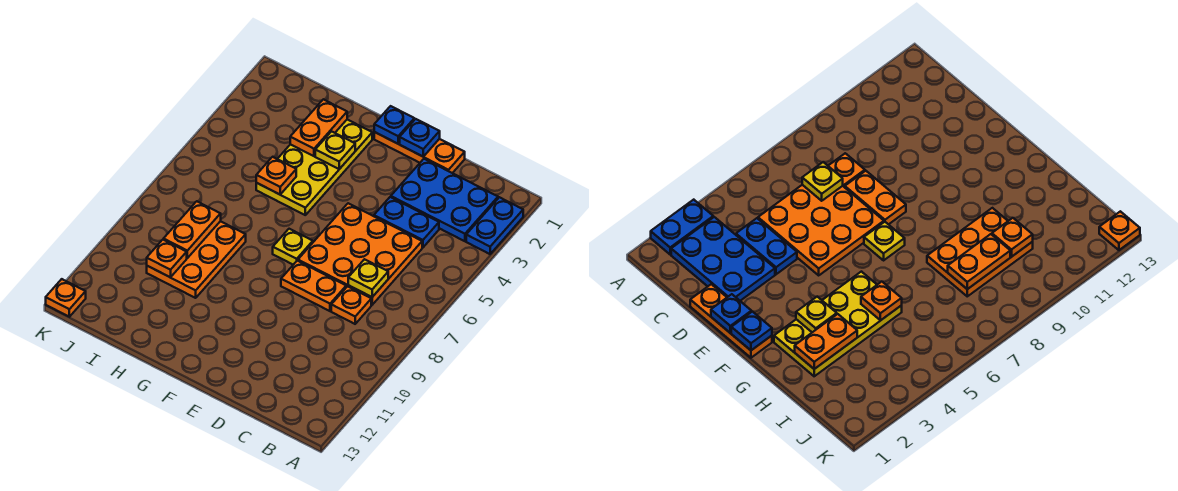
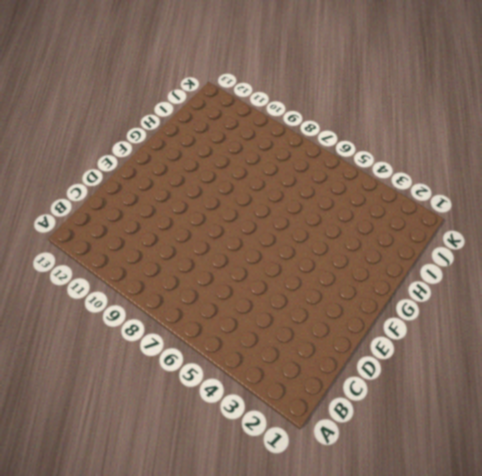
none -> blue plate A2:A3 level 1
none -> blue plate B2:D3 level 1
none -> blue plate C4:D4 level 1

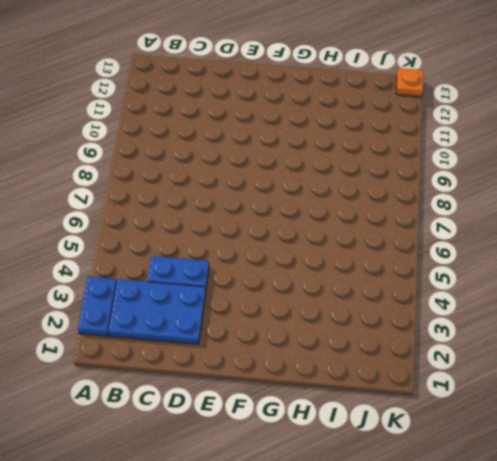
none -> orange plate C5:E7 level 1
none -> orange plate C8 level 1
none -> orange plate D1:F1 level 1

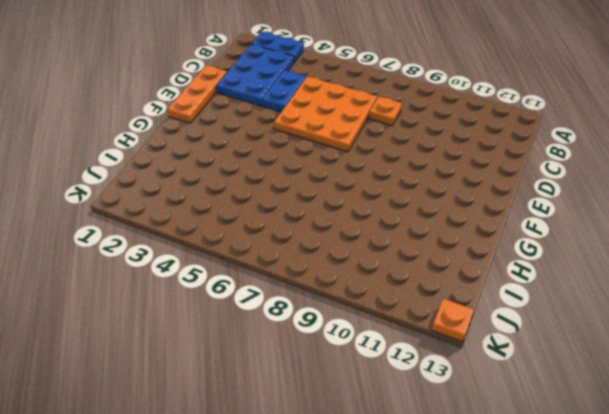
none -> orange plate D8:E8 level 1
none -> yellow plate F7 level 1
none -> yellow plate G2:H5 level 1

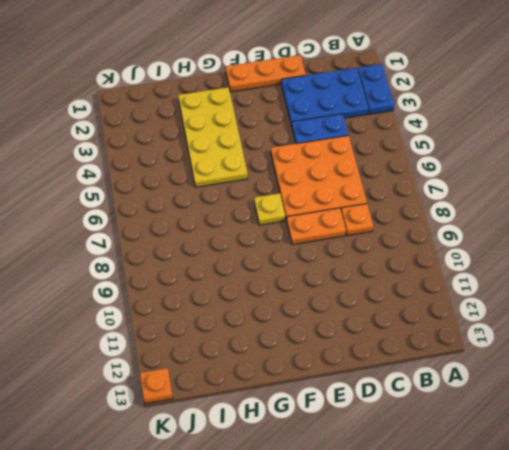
none -> orange plate H8:I10 level 1
none -> yellow plate C7 level 2
none -> blue plate E1 level 2

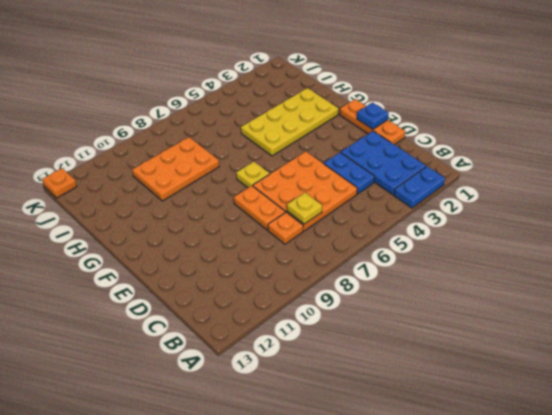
none -> blue plate F1 level 2
none -> yellow plate G3 level 2
none -> orange plate H2:H3 level 2

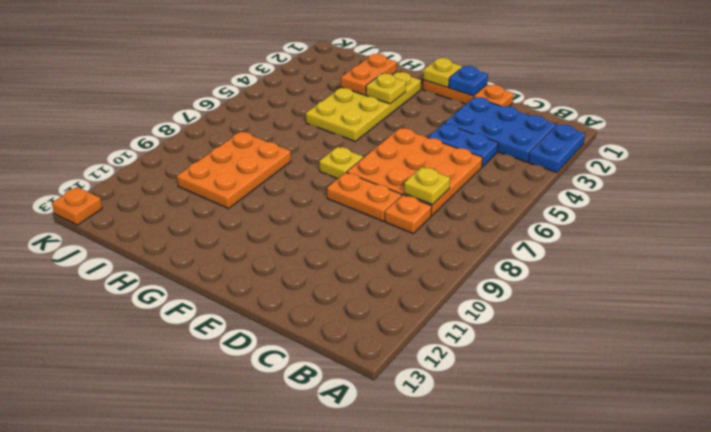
yellow plate F1 level 2 -> blue plate F1 level 2
none -> orange plate H5 level 2
none -> orange plate I8:I9 level 2
none -> orange plate I10 level 2

